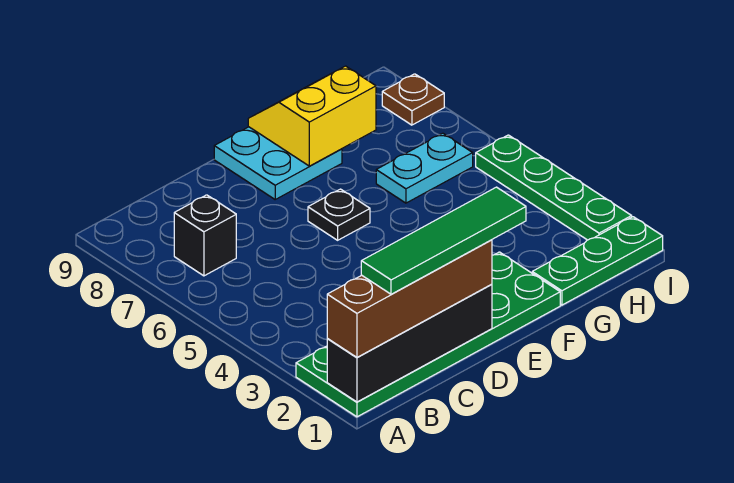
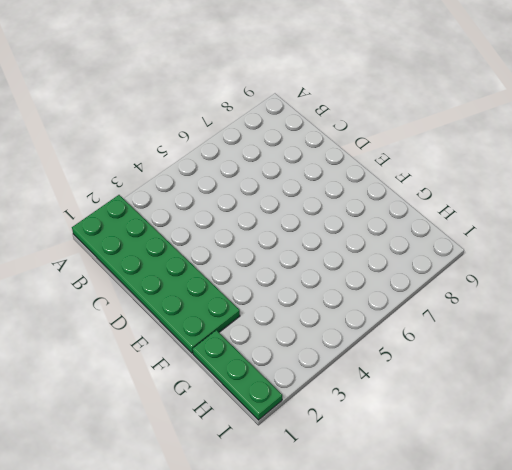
none -> black brick B7 level 1
none -> black plate E6 level 1
none -> cyan plate E8:F9 level 1

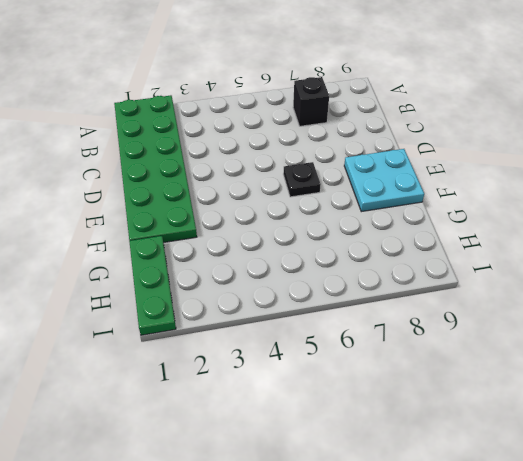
none -> cyan plate G6:H6 level 1
none -> green plate I2:I5 level 1
none -> brown plate I8 level 1

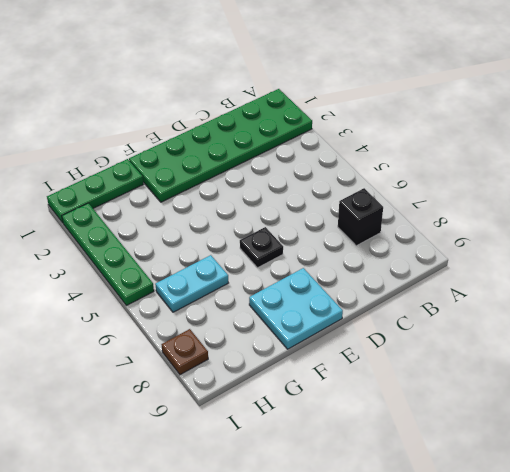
none -> black brick A1:D1 level 2
none -> yellow slope F8:G9 level 2 top 8
none -> brown brick A1:D1 level 3

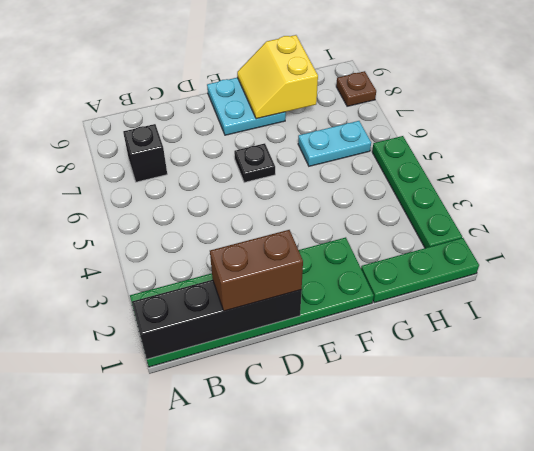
brown brick C1:D1 level 3 -> brown brick A1:D1 level 3
yellow slope F8:G9 level 2 top G -> yellow slope F8:G9 level 2 top 8
none -> green tile B1:E1 level 4

